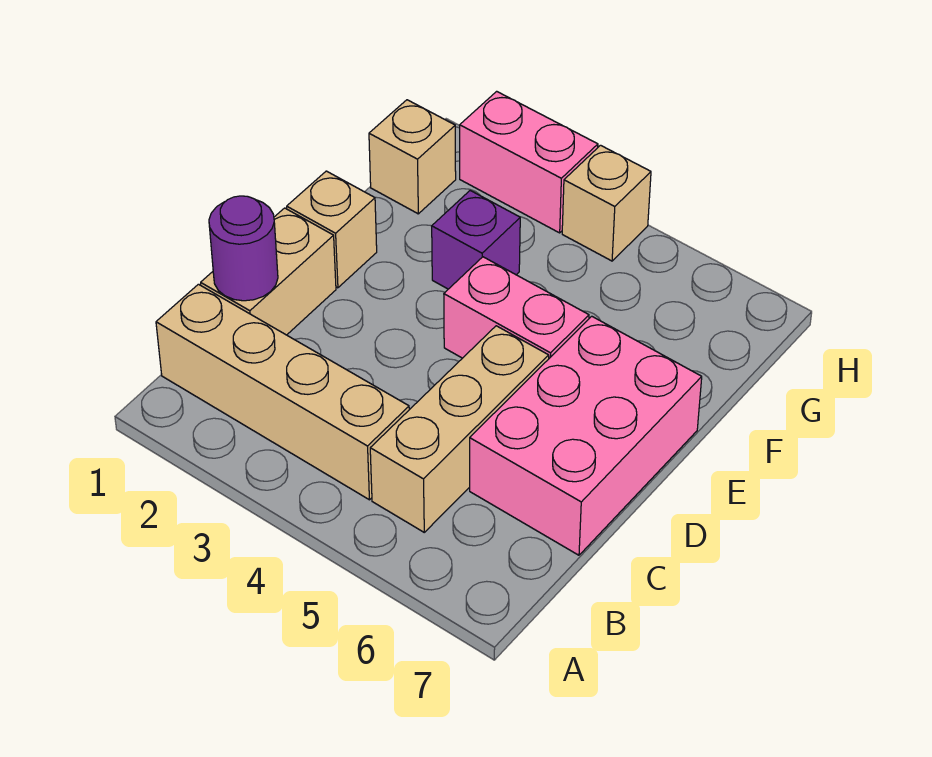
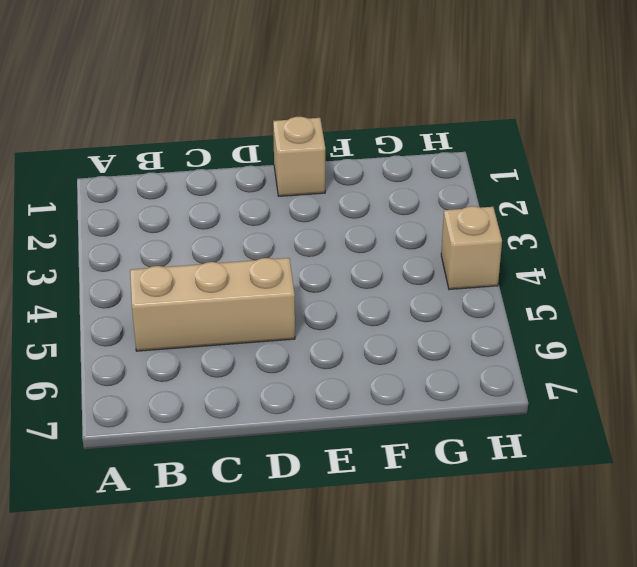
none -> tan brick B1:B4 level 1
none -> tan brick C1:D1 level 1

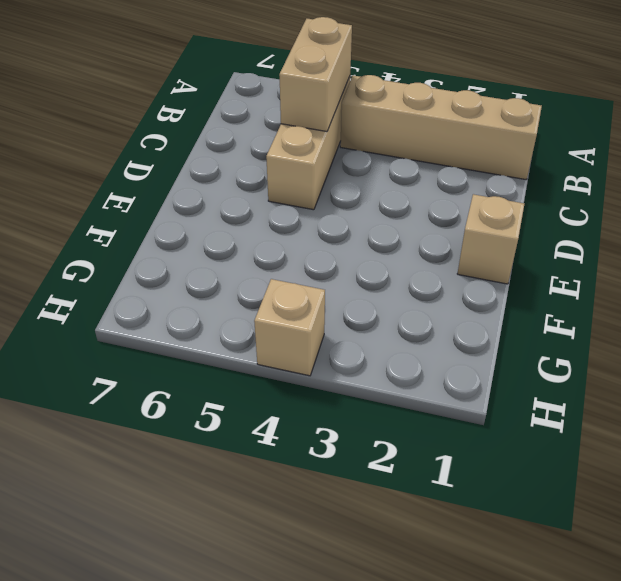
tan brick B5:C5 level 2 -> tan brick C1:D1 level 1
none -> pink brick C6:E7 level 1
none -> pink brick E4:E5 level 1

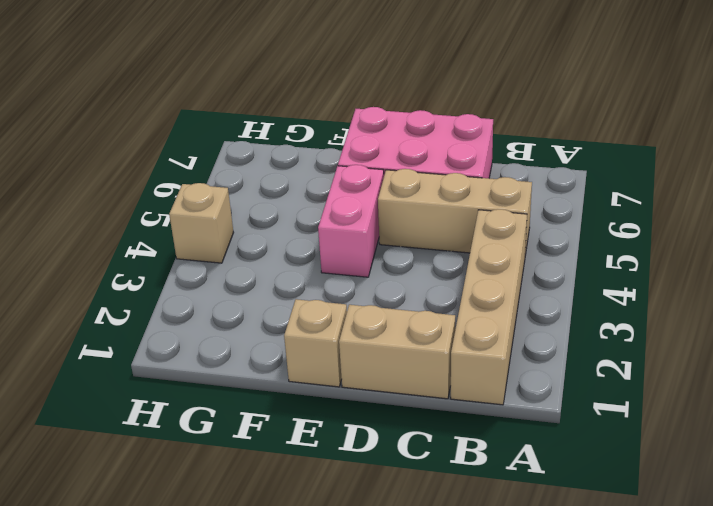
none -> purple brick F3 level 1
none -> tan brick G1 level 1

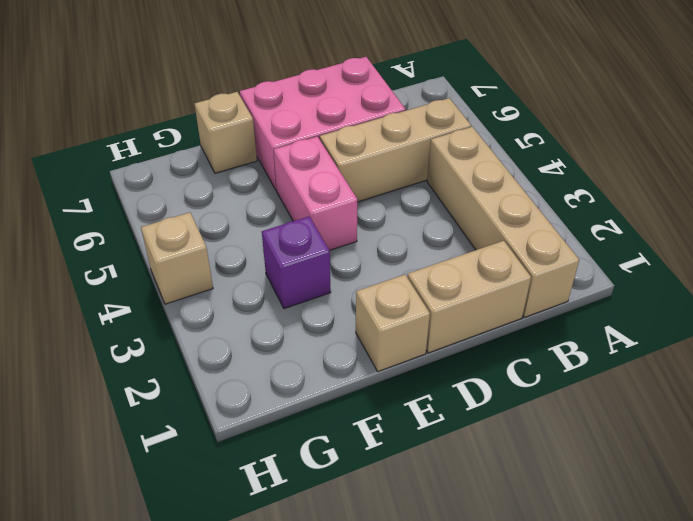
tan brick F7 level 1 -> tan brick G1 level 1
none -> pink brick H2:H3 level 1
none -> purple round brick C1 level 2

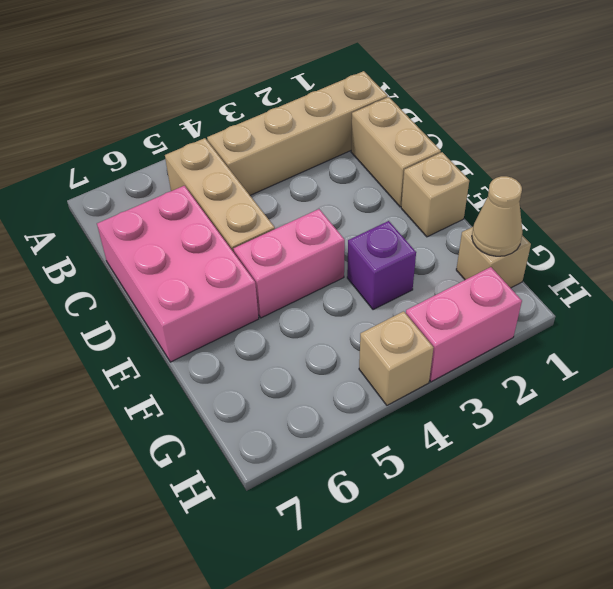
tan cone G1 level 2 -> none
none -> purple round brick C1 level 2

